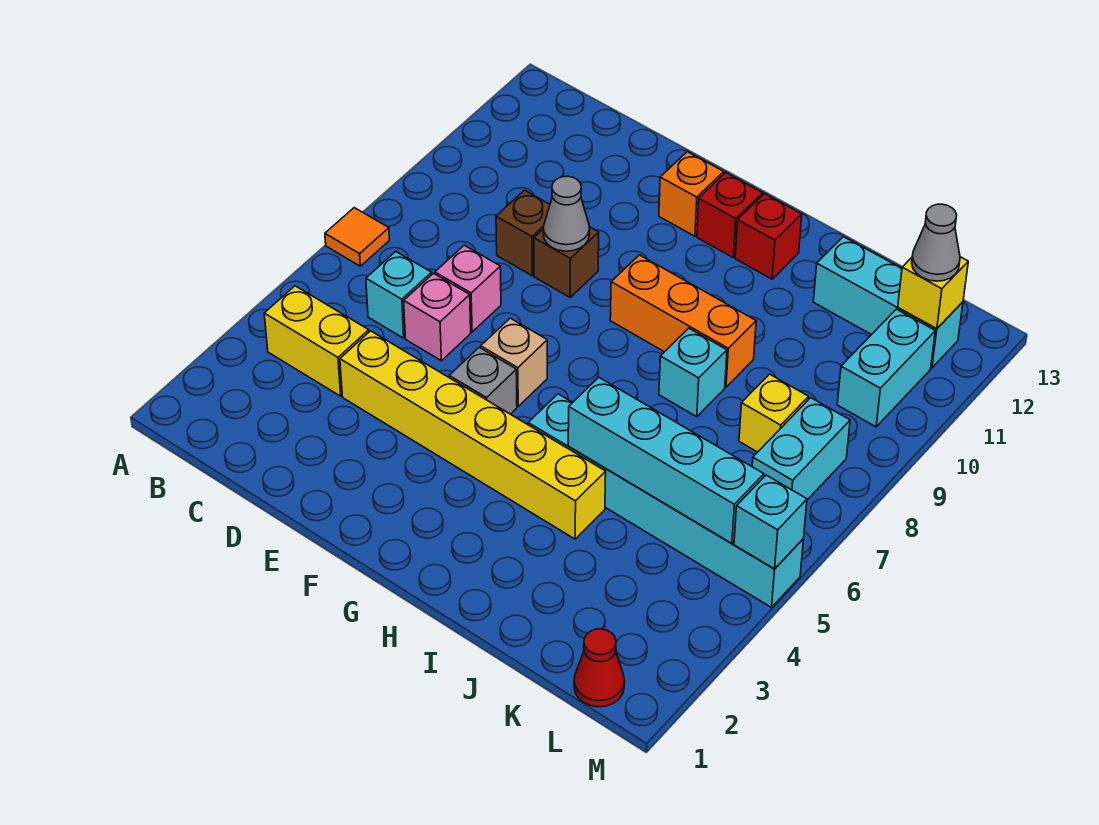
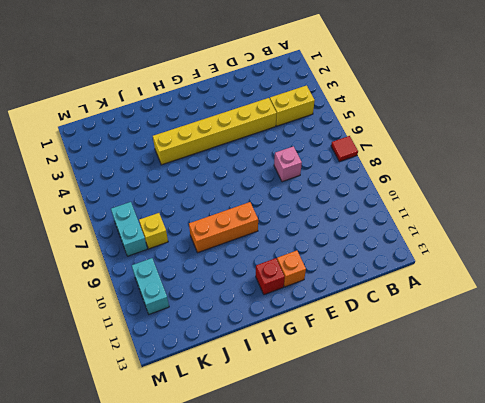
red tile A7 level 1 -> orange tile A7 level 1
none -> cyan brick C6 level 1
none -> pink brick D6 level 1
none -> brown brick D9 level 1

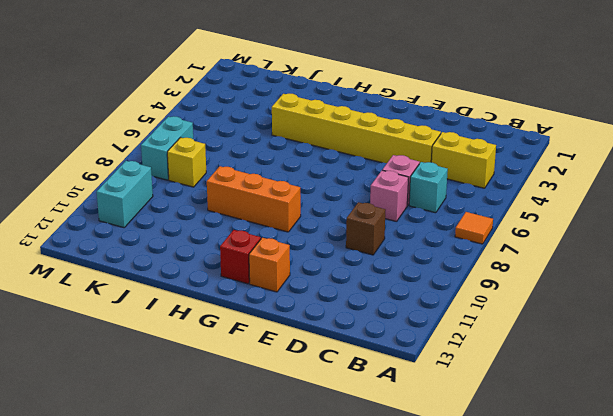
none -> brown brick E9 level 1
none -> grey brick F5 level 1
none -> tan brick F6 level 1

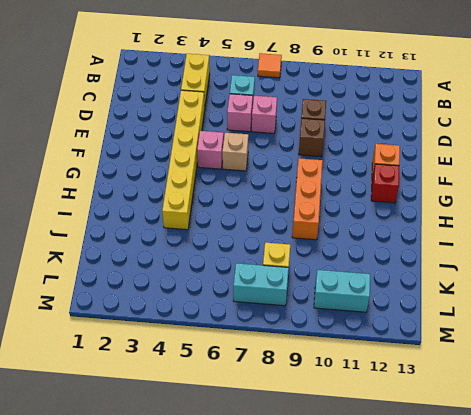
pink brick F5 level 1 -> grey brick F5 level 1
none -> cyan brick H5:M5 level 1
none -> red brick H12 level 1
none -> cyan brick I8 level 1

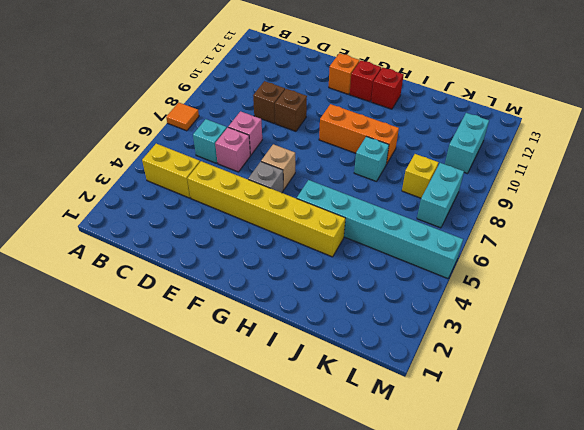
none -> cyan brick J12:L12 level 1
none -> red cone L1 level 1
none -> grey cone E9 level 2

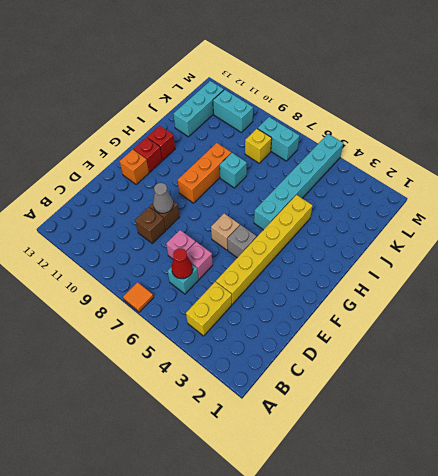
red cone C6 level 2 -> red cone L1 level 1
none -> cyan brick I5:L5 level 2
none -> yellow brick L12 level 2
none -> cyan brick M5 level 2

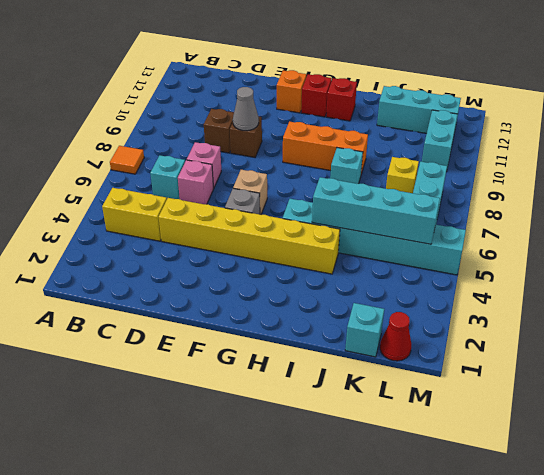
cyan brick K1 level 1 -> cyan brick M5 level 2
none -> yellow brick L12 level 2
none -> grey cone L12 level 3

